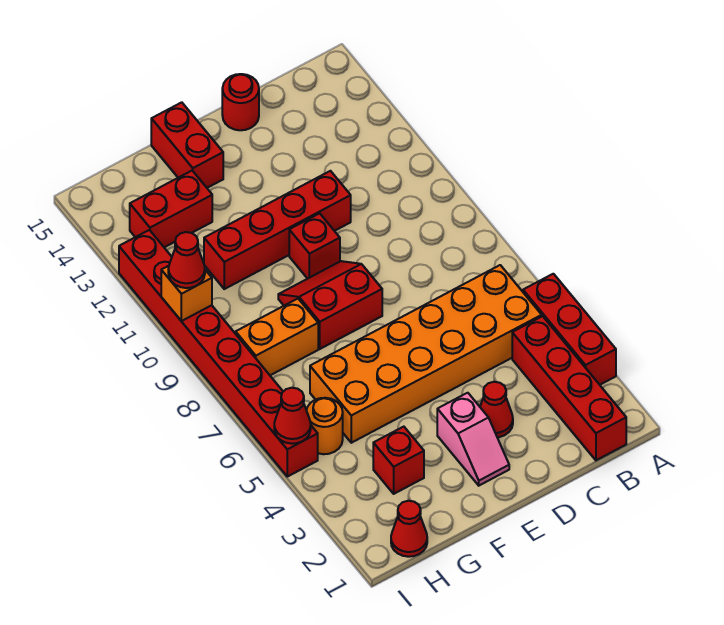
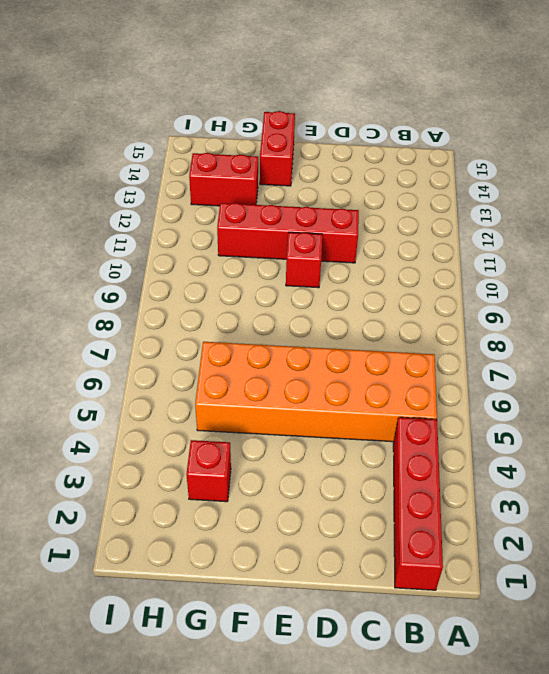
none -> red brick A3:A5 level 1
none -> red cone D3 level 1
none -> red round brick D15 level 1

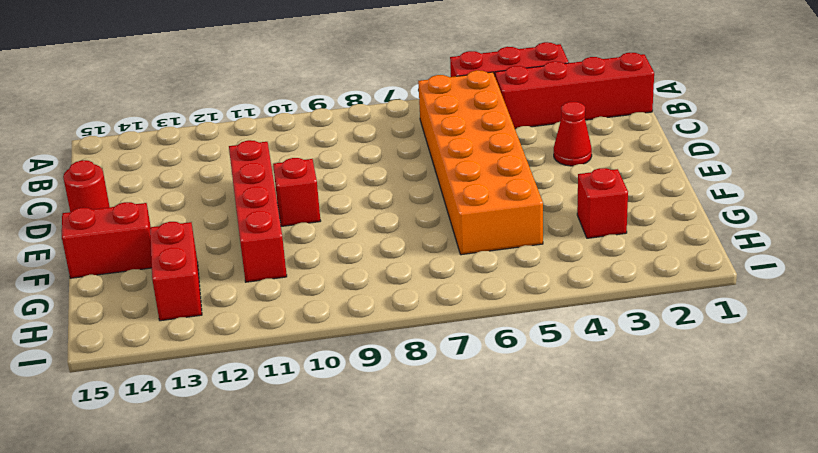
none -> pink slope E2:E3 level 1 top 3
none -> red slope E8:F9 level 1 top 8
none -> orange brick G8:H8 level 1

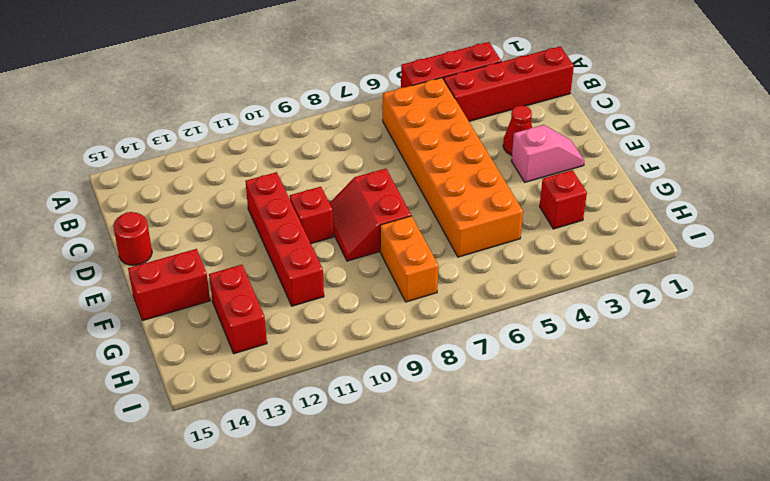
none -> red cone H1 level 1
none -> orange round brick H5 level 1
none -> red brick I5:I12 level 1

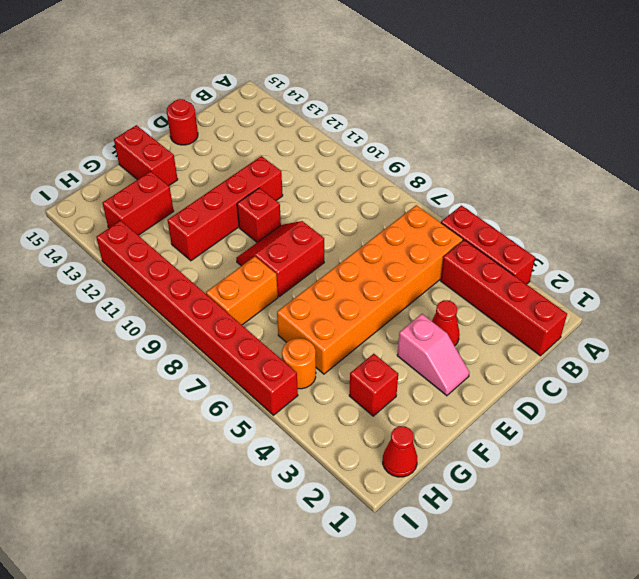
none -> red cone I5 level 2
none -> orange brick I10 level 2
none -> red cone I10 level 3

